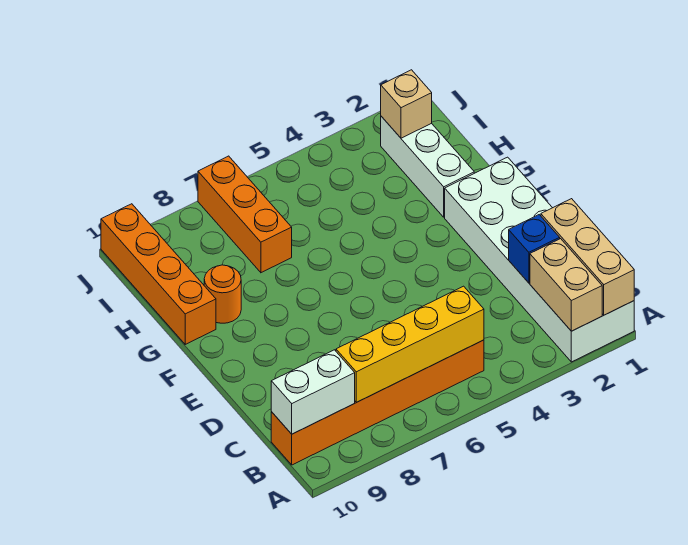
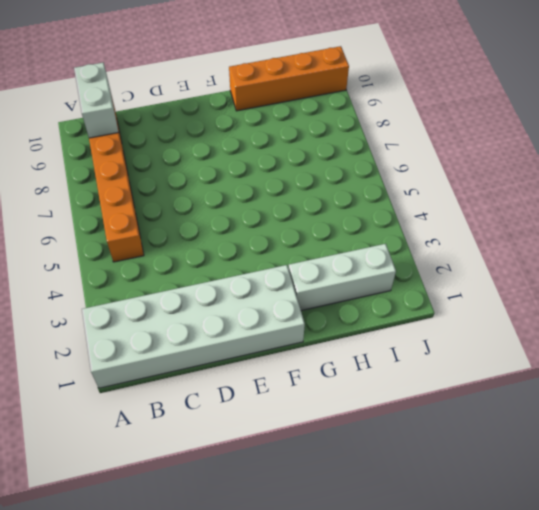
none -> orange round brick G9 level 1
none -> orange brick H7:J7 level 1
none -> tan brick A1:C1 level 2

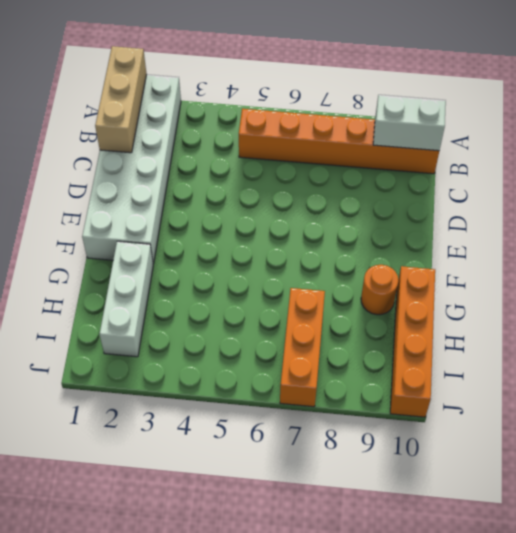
none -> tan brick A2:B2 level 2
none -> yellow brick B5:B8 level 2
none -> blue brick C2 level 2

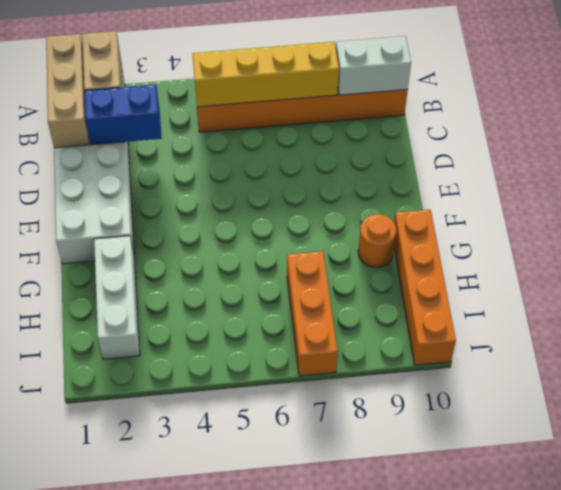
blue brick C2:C3 level 2 -> blue brick C2 level 2
none -> tan brick I2 level 2

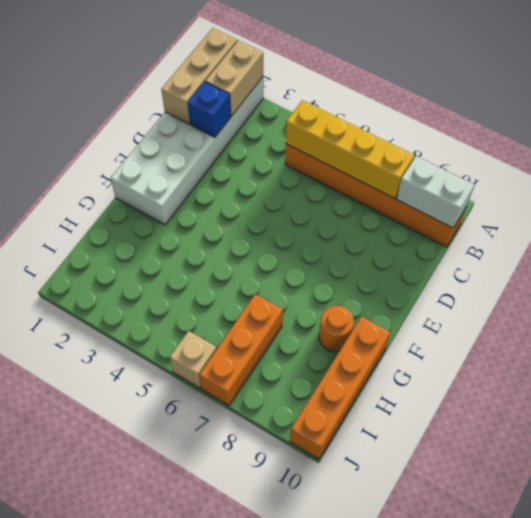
tan brick J6 level 1 -> tan brick I2 level 2
none -> white brick G2:I2 level 1

